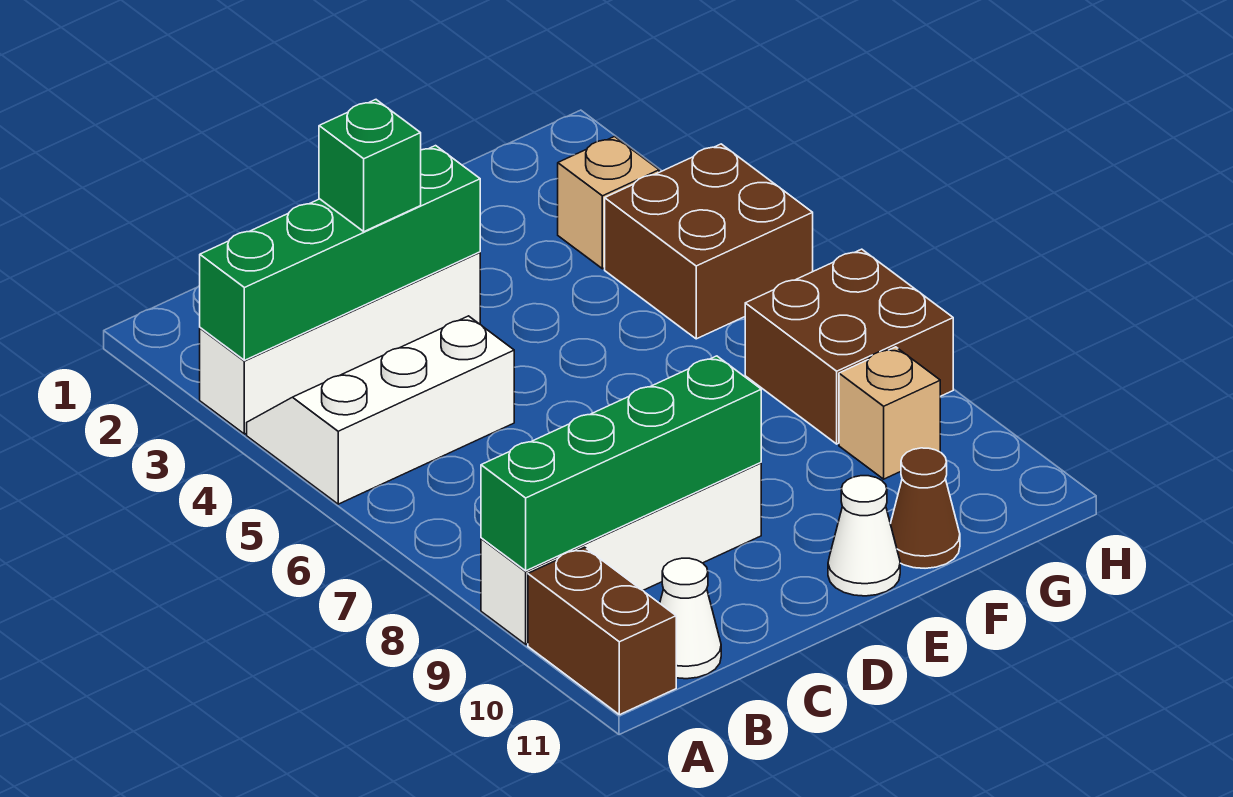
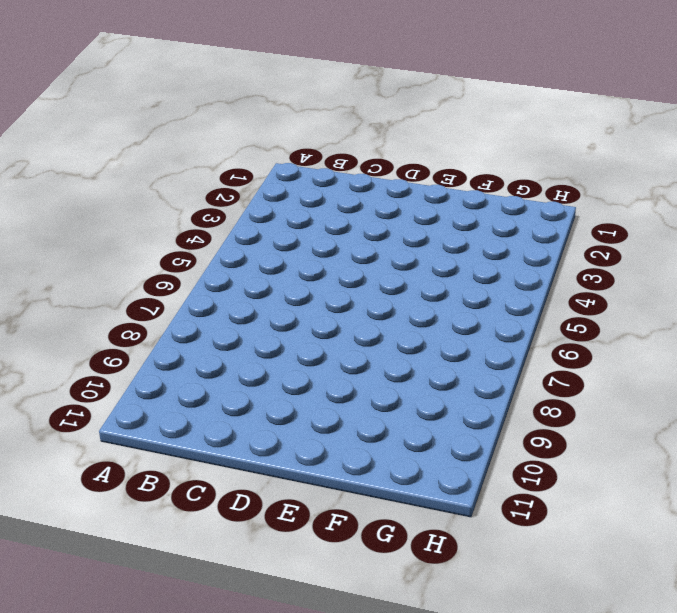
none -> white brick A3:D3 level 1
none -> white slope A4:C5 level 1 top 5
none -> white brick A9:D9 level 1

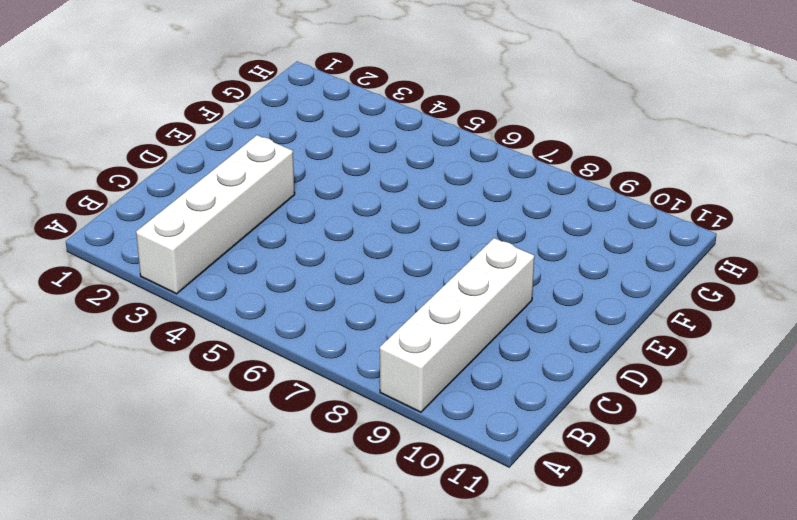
none -> white slope A4:C5 level 1 top 5
none -> brown brick A10:A11 level 1
none -> white cone B11 level 1

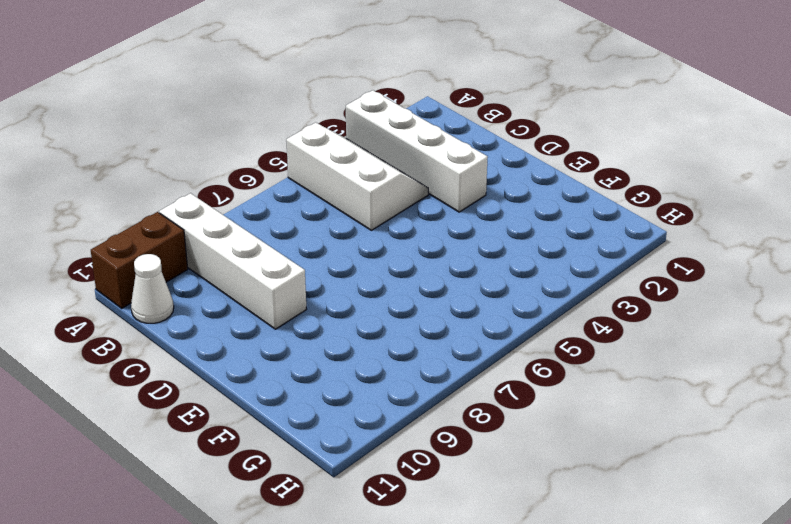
none -> white cone E11 level 1
none -> brown cone F11 level 1
none -> tan brick G3 level 1

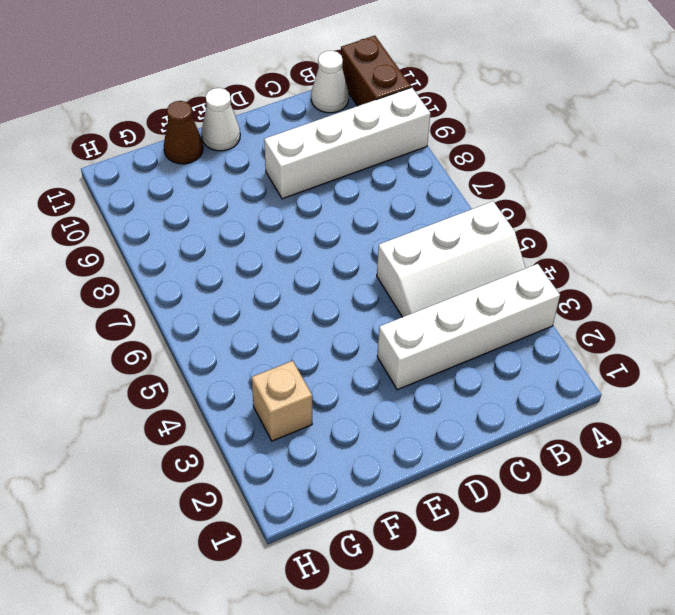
none -> brown brick G4:H5 level 1
none -> brown brick G7:H8 level 1
none -> tan brick G9 level 1

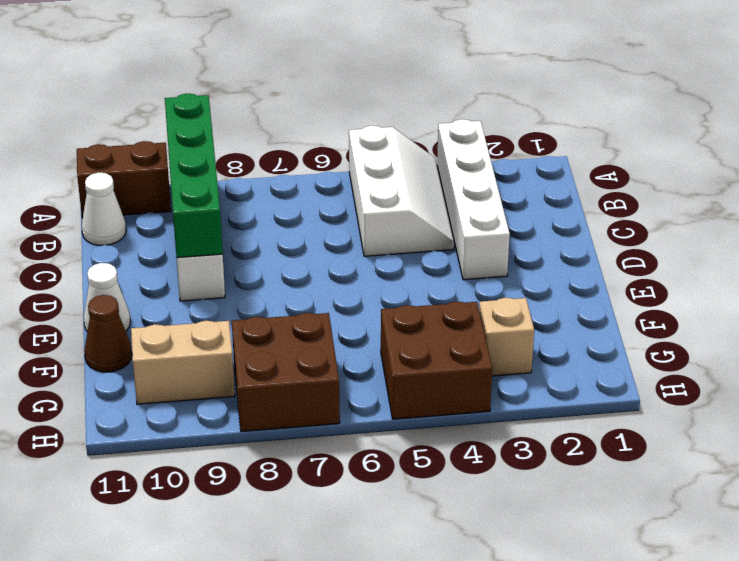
tan brick G9:G10 level 1 -> tan brick G9 level 1
none -> green brick A3:D3 level 2
none -> green brick C3 level 3

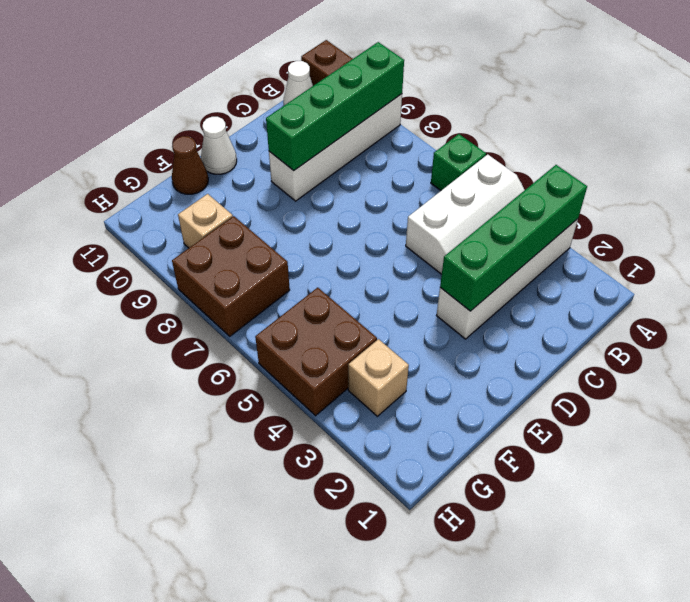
green brick A6 level 1 -> green brick C3 level 3

